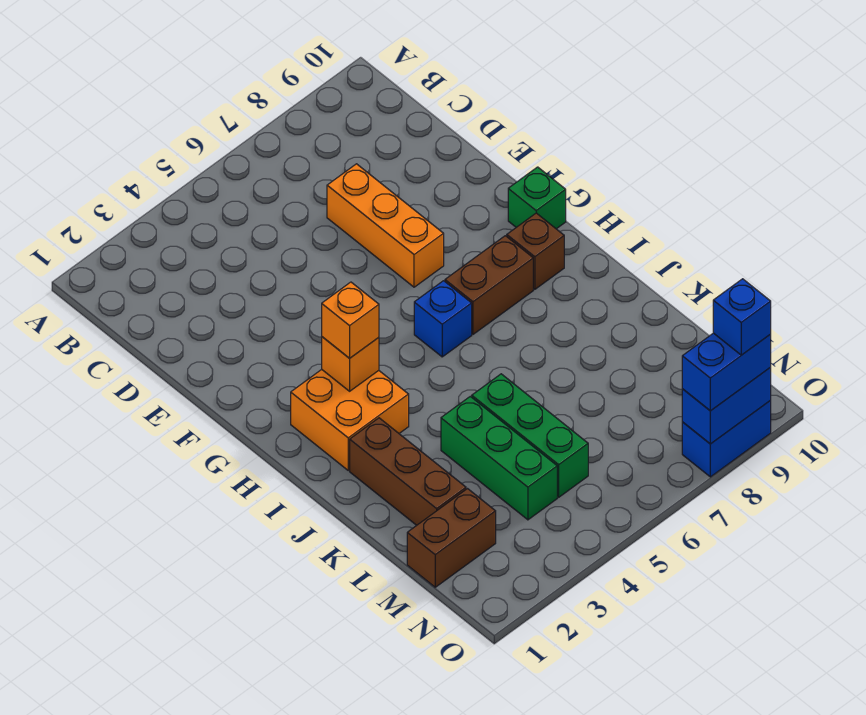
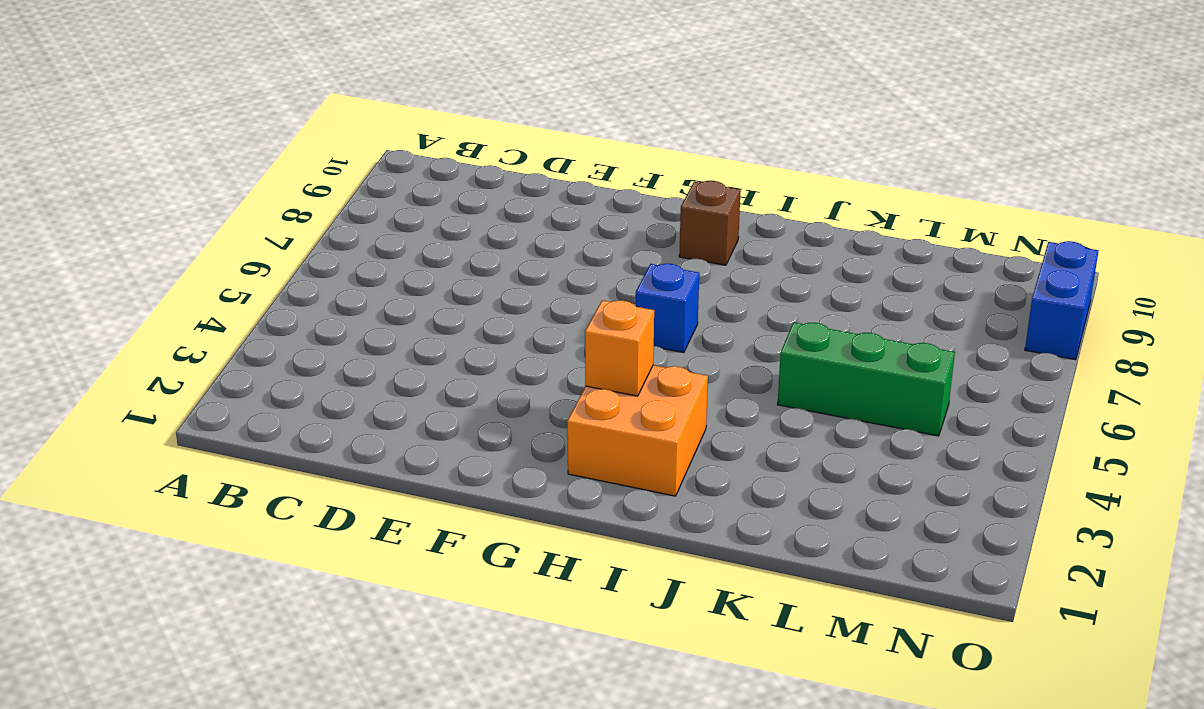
none -> orange brick D7:F7 level 1
none -> green brick G10 level 1
none -> brown brick H7:H8 level 1

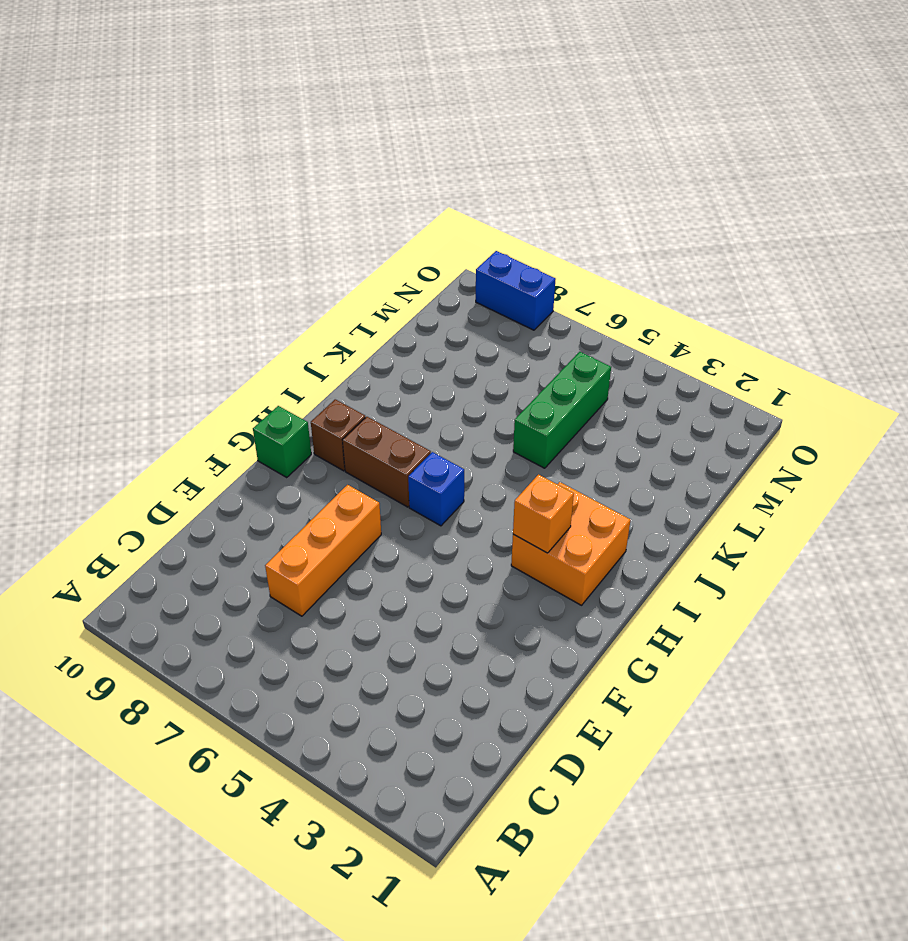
none -> brown brick J2:L2 level 1
none -> green brick K4:M4 level 1
none -> brown brick M1:M2 level 1

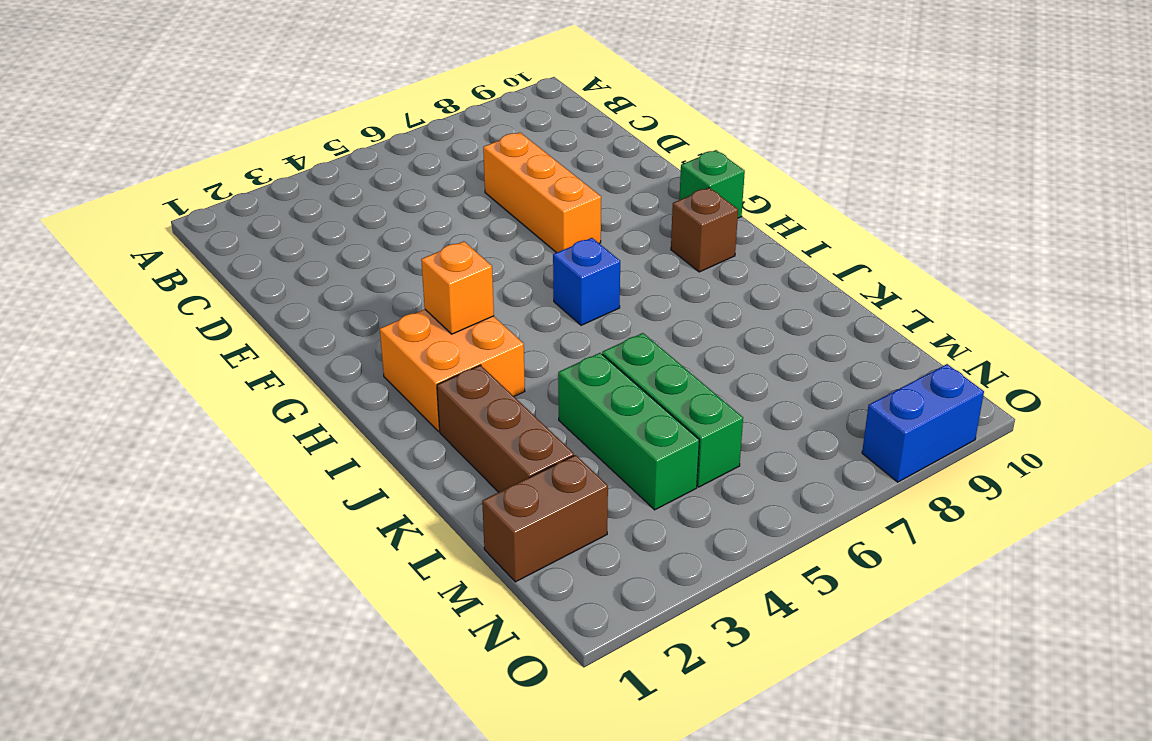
none -> brown brick H7:H8 level 1
none -> blue brick O8:O9 level 2
none -> orange brick H3 level 3

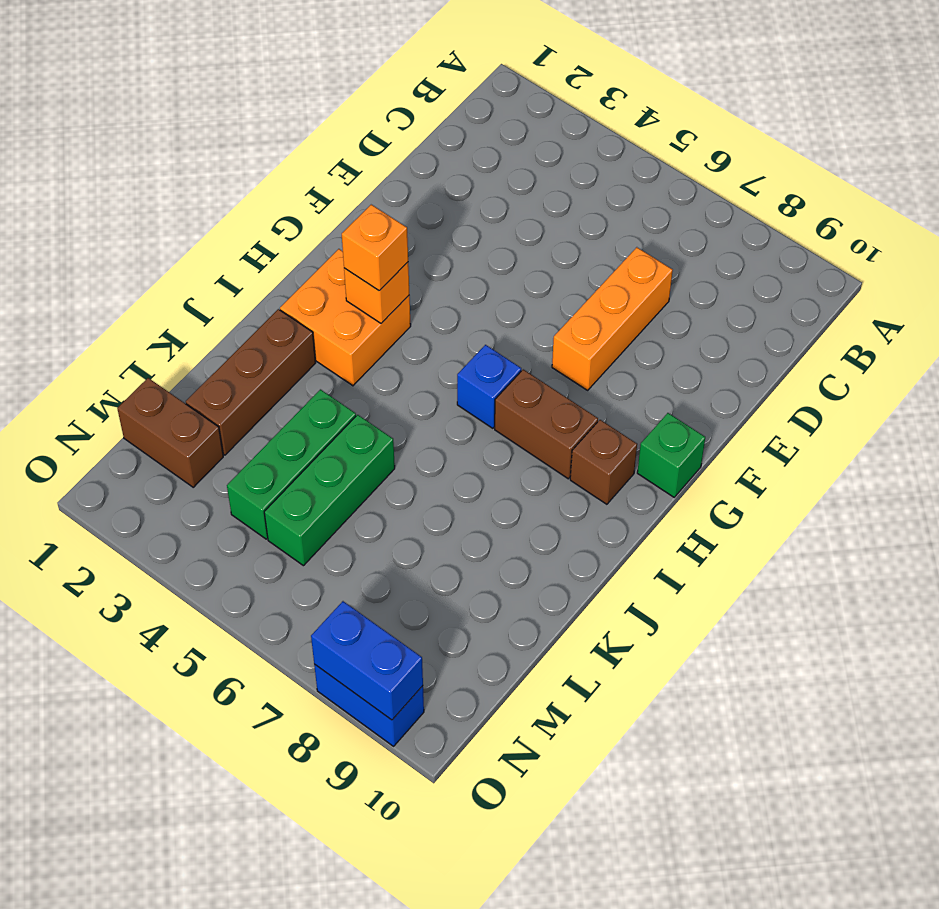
none -> blue brick O8:O9 level 3
none -> blue brick O9 level 4

